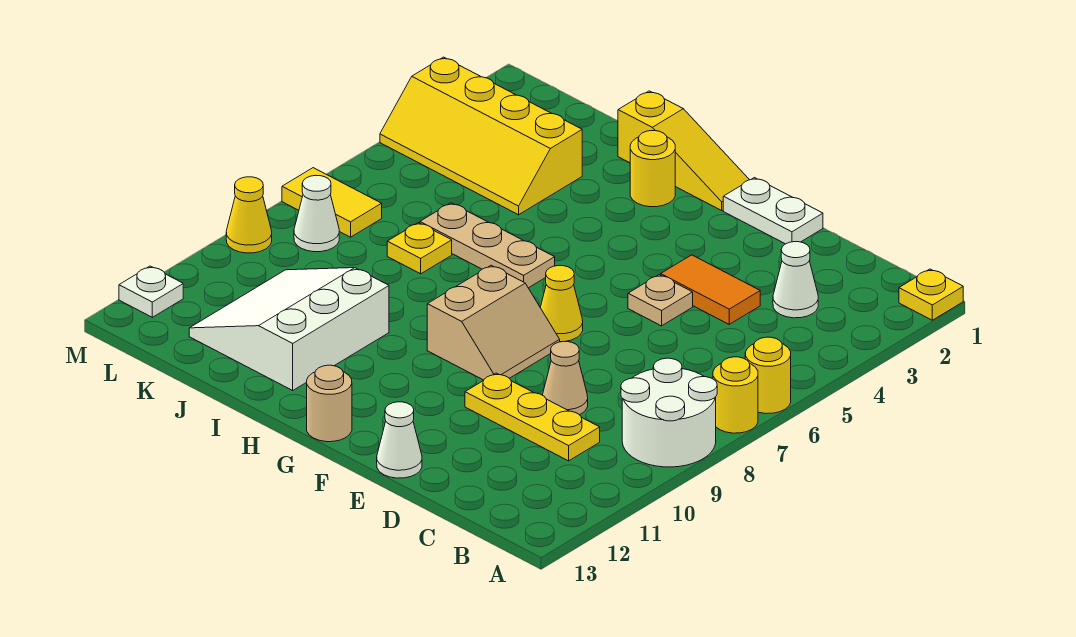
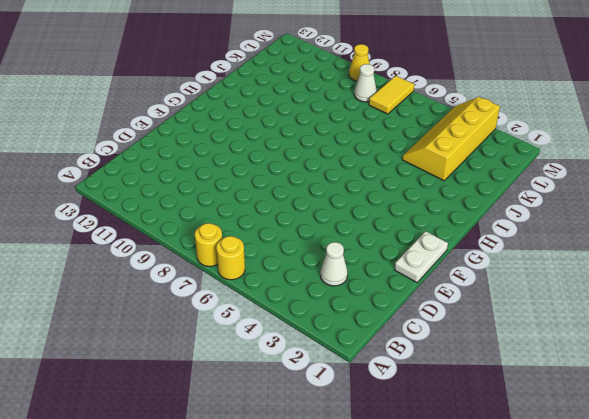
none -> yellow plate A1 level 1
none -> white round brick A8:B9 level 1
none -> yellow plate C10:E10 level 1

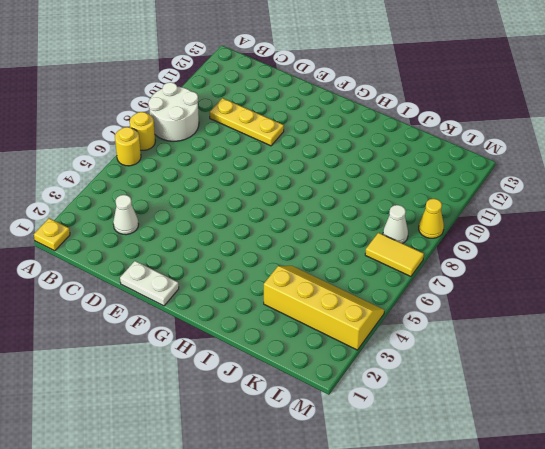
none -> orange tile D4:E4 level 1
none -> tan cone D9 level 1
none -> tan plate E5 level 1

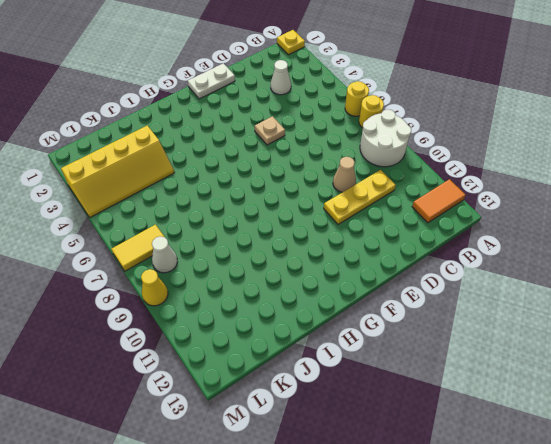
orange tile A12:B12 level 1 -> orange tile D4:E4 level 1
none -> white cone E13 level 1
none -> yellow cone F7 level 1
none -> tan slope F8:G9 level 1 top G

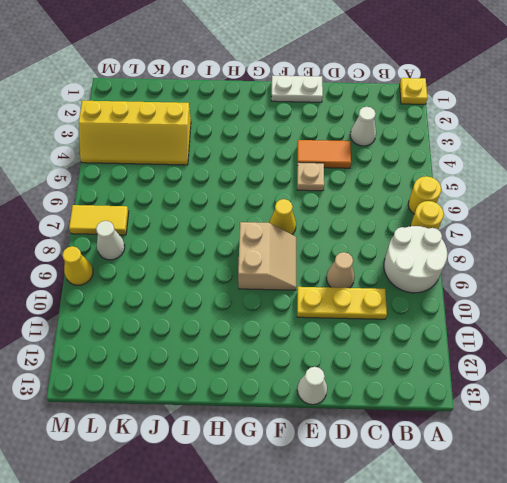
none -> yellow slope G1:I1 level 1 top I
none -> tan round brick G13 level 1
none -> yellow round brick H2 level 1

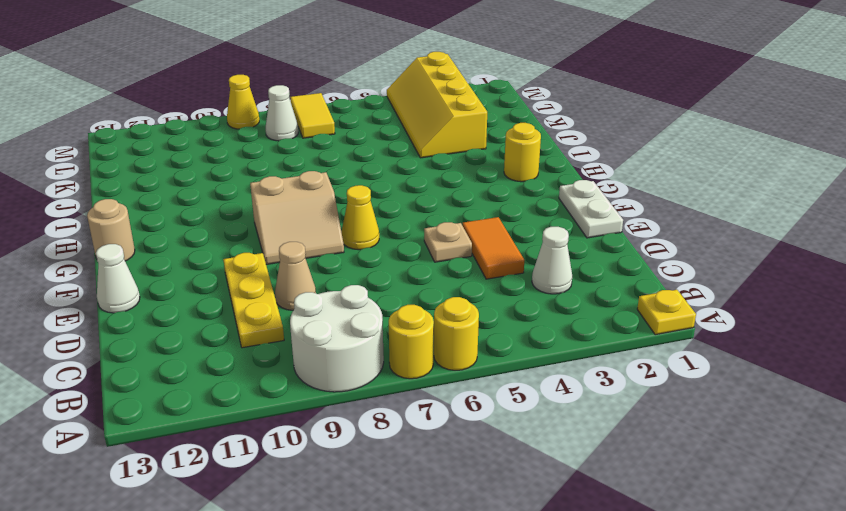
none -> yellow slope G1:I1 level 1 top I
none -> tan plate H6:J6 level 1
none -> white slope I10:K12 level 1 top I

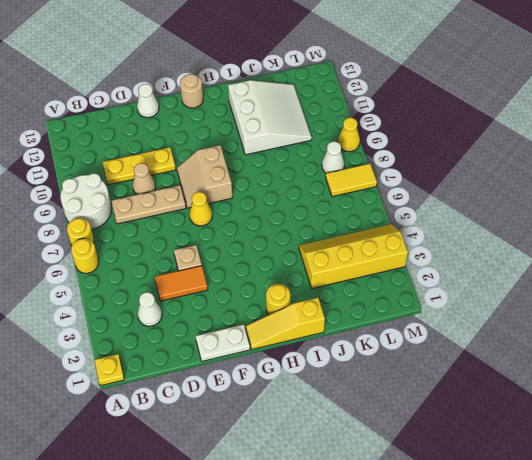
tan plate C8:E8 level 1 -> tan plate H6:J6 level 1
none -> yellow plate J7 level 1
none -> white plate M12 level 1

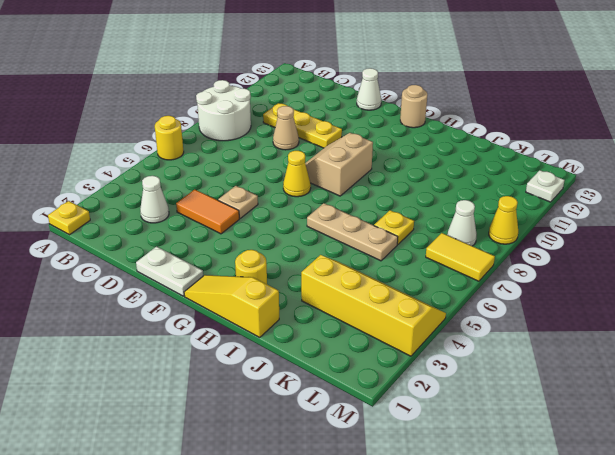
none -> yellow round brick A7 level 1
none -> white slope I10:K12 level 1 top I

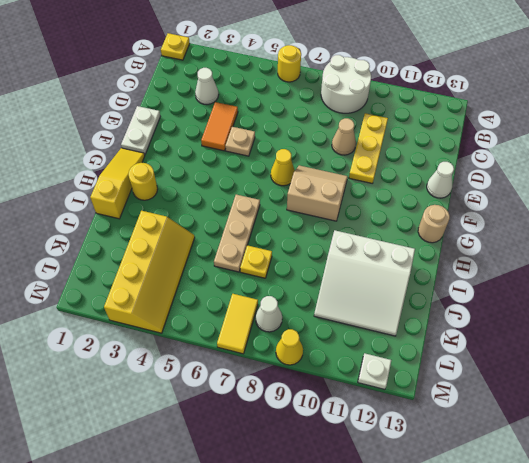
none -> yellow round brick A7 level 1

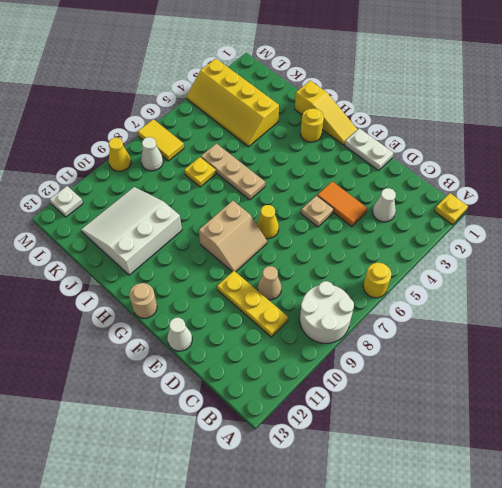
none -> yellow round brick A7 level 1

